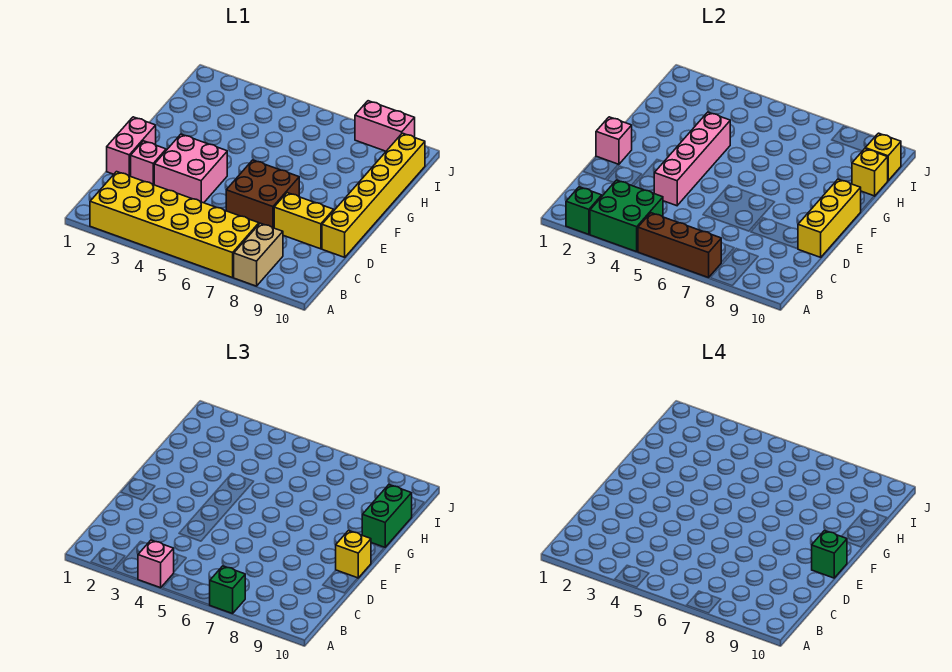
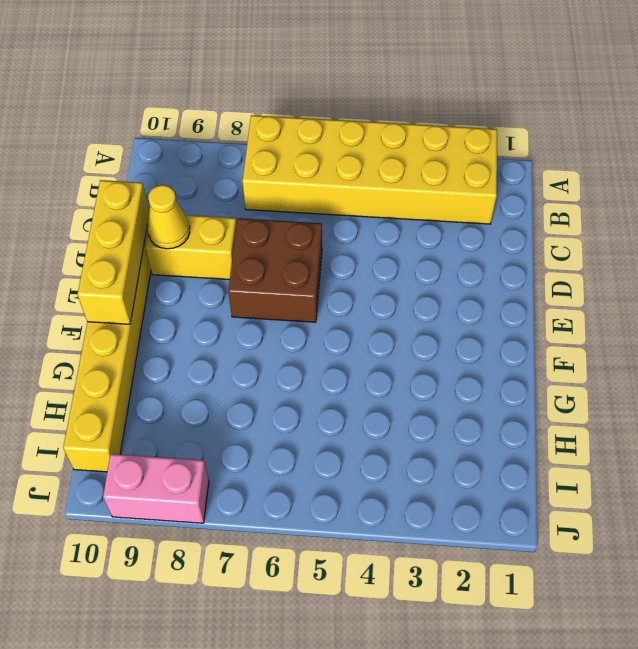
yellow cone D9 level 2 -> none
none -> tan brick A8:B8 level 1
none -> pink brick D1:E1 level 1
none -> pink brick D2 level 1

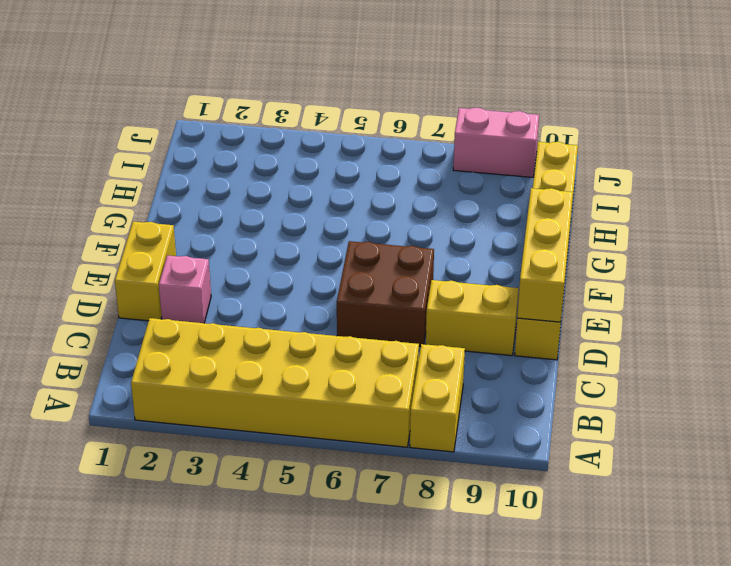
yellow brick A8:B8 level 1 -> tan brick A8:B8 level 1
yellow brick D1:E1 level 1 -> pink brick D1:E1 level 1
none -> pink brick D3:E4 level 1
none -> green brick A2 level 2
none -> green brick A3:B4 level 2

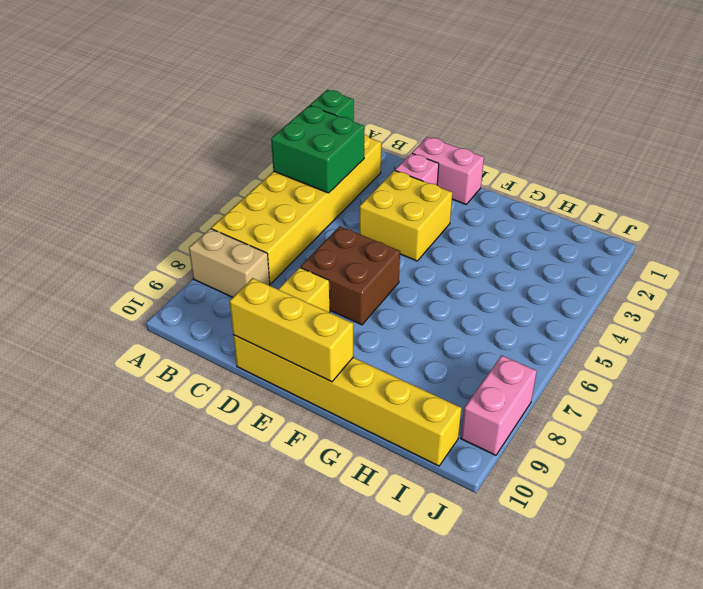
yellow brick D3:E4 level 1 -> pink brick D3:E4 level 1
none -> brown brick A5:A7 level 2
none -> pink brick D4:G4 level 2
none -> pink brick E1 level 2

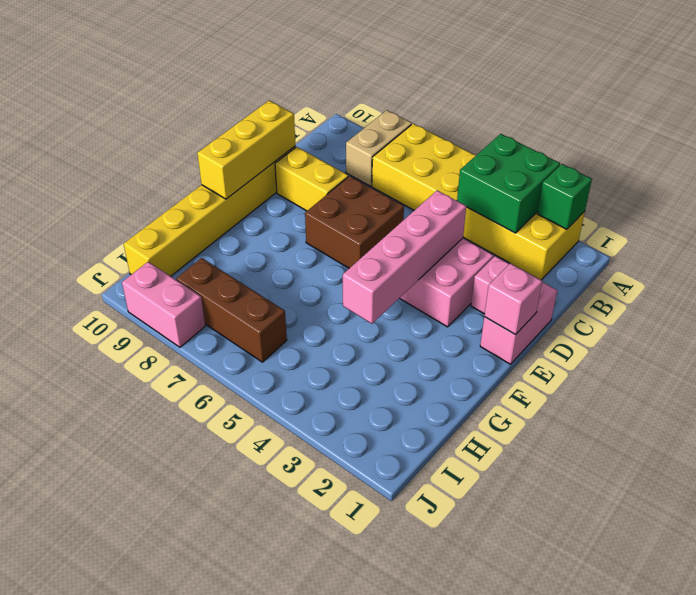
brown brick I6:I8 level 1 -> brown brick A5:A7 level 2
none -> yellow brick H10 level 2
none -> yellow brick I10 level 2
none -> pink brick A4 level 3

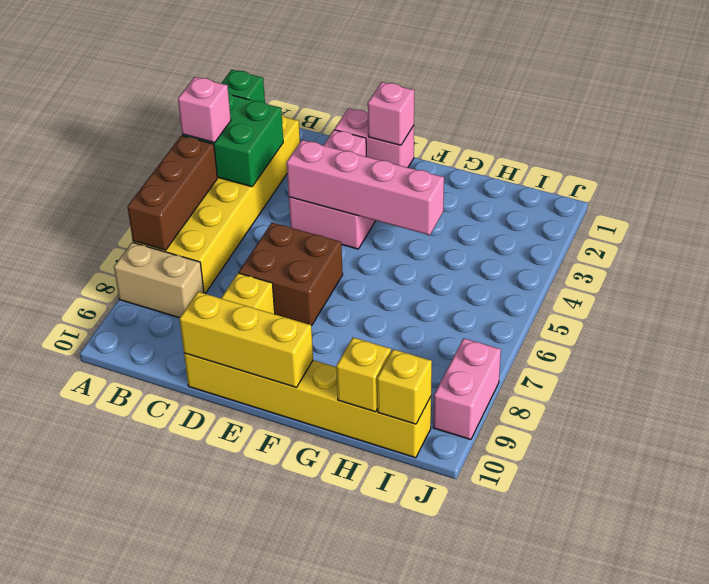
none -> green brick A7 level 3
none -> yellow brick E10 level 3
none -> green brick G10:H10 level 3

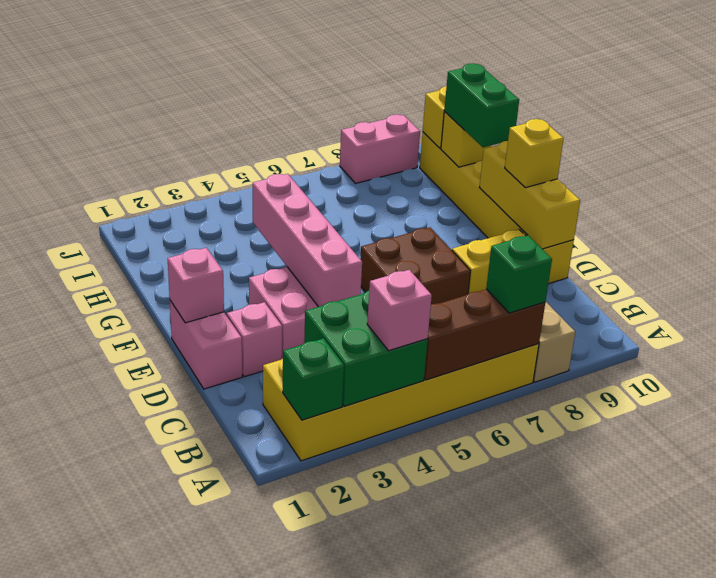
none -> green brick E10 level 4

